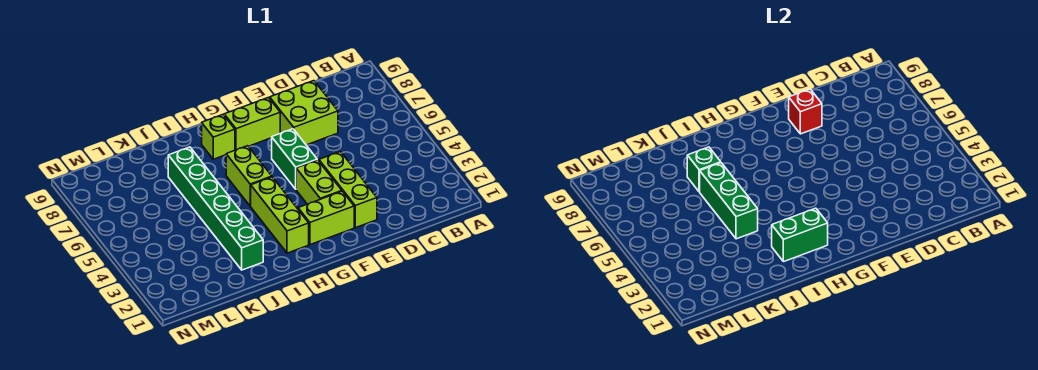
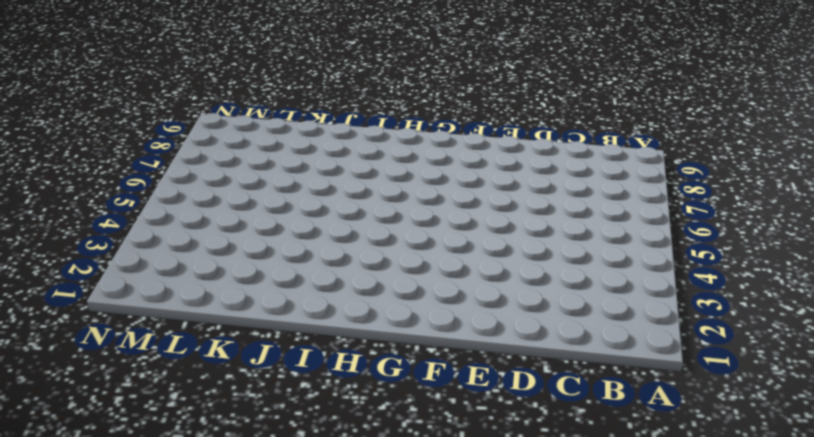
none -> lime brick D7:E8 level 1
none -> lime brick E2:E4 level 1
none -> lime brick F2:G2 level 1

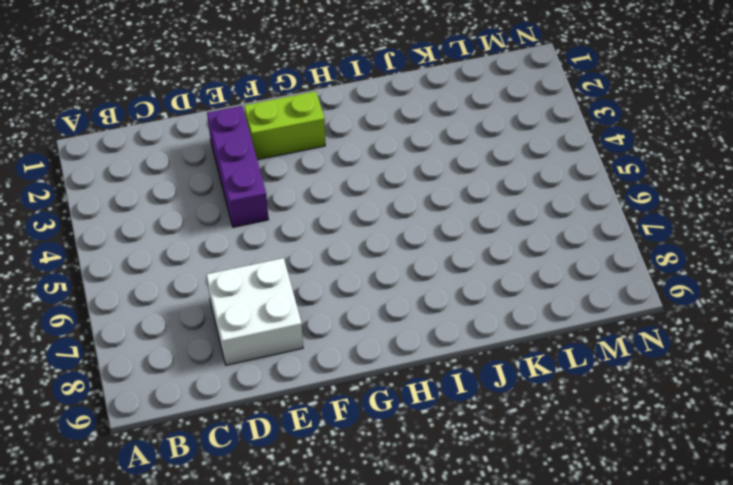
white brick D7:E8 level 1 -> lime brick D7:E8 level 1
purple brick E2:E4 level 1 -> lime brick E2:E4 level 1
none -> lime brick F3:F4 level 1
none -> green brick F5:F6 level 1
none -> lime brick F8:G8 level 1

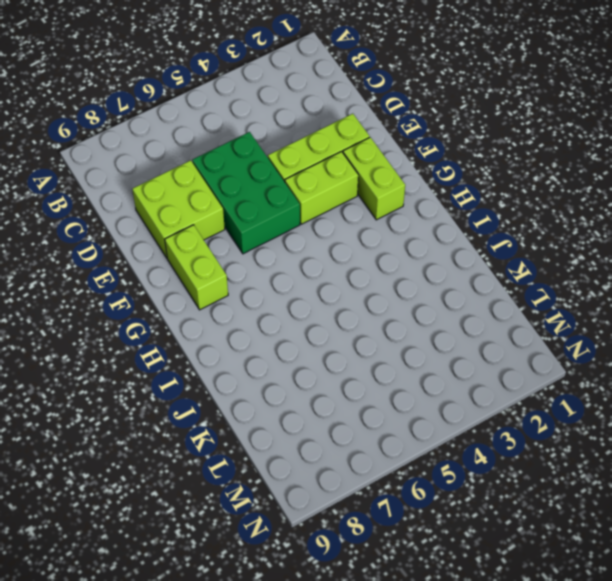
green brick D5:F6 level 1 -> green brick F5:F6 level 1
none -> lime brick H2:H4 level 1
none -> lime brick H5:H6 level 1
none -> lime brick H8 level 1

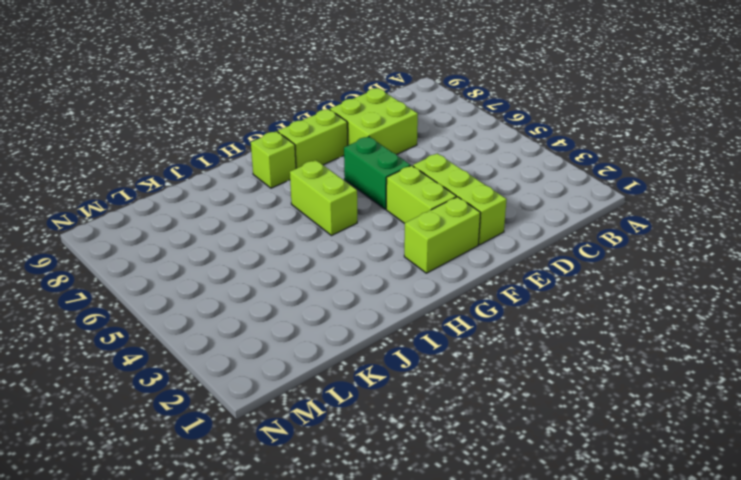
none -> lime brick H2:H4 level 1
none -> green brick J2:J7 level 1
none -> red brick E8 level 2

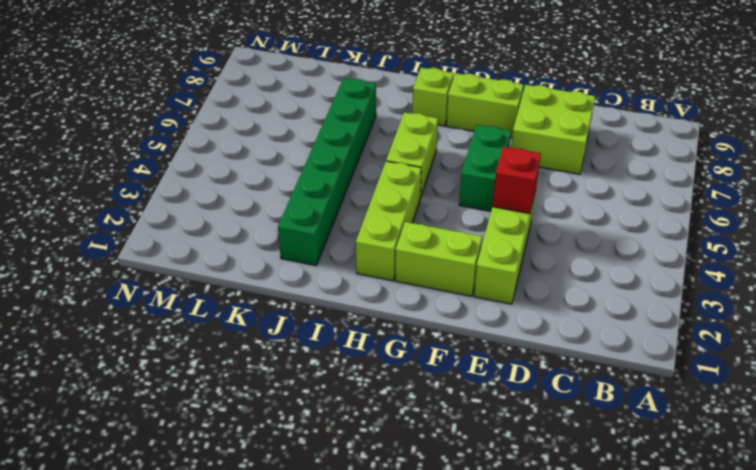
red brick E4 level 2 -> red brick E8 level 2
none -> lime brick F3:F4 level 1
none -> green brick H2:I2 level 2
none -> green brick J4:J6 level 2

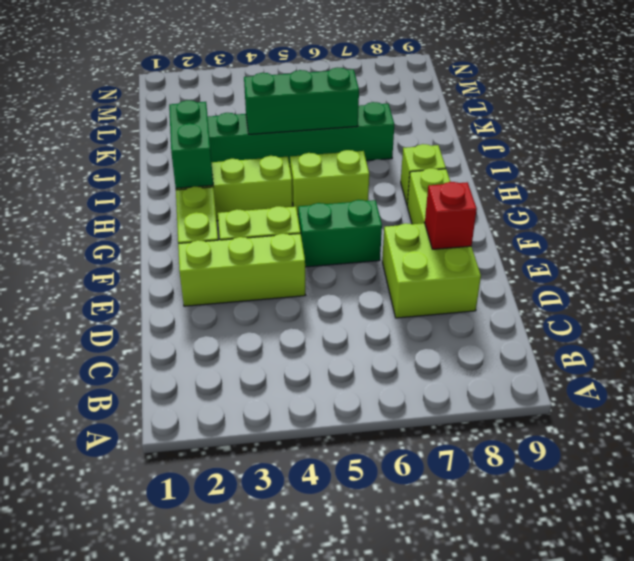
none -> green brick J7 level 2

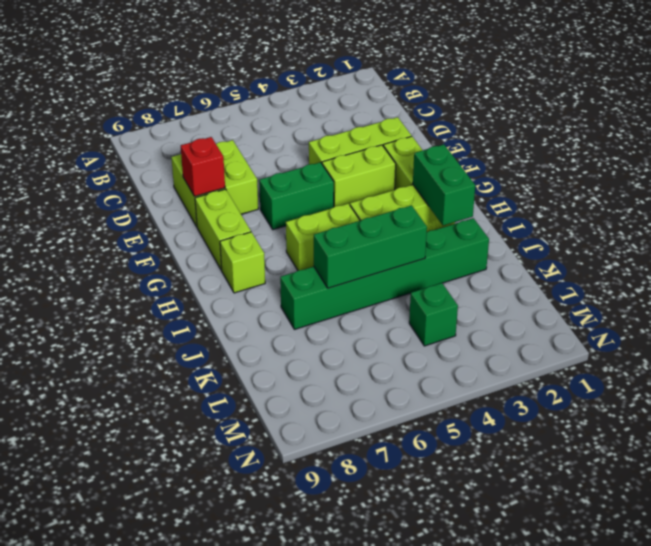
green brick L4 level 1 -> green brick J7 level 2

